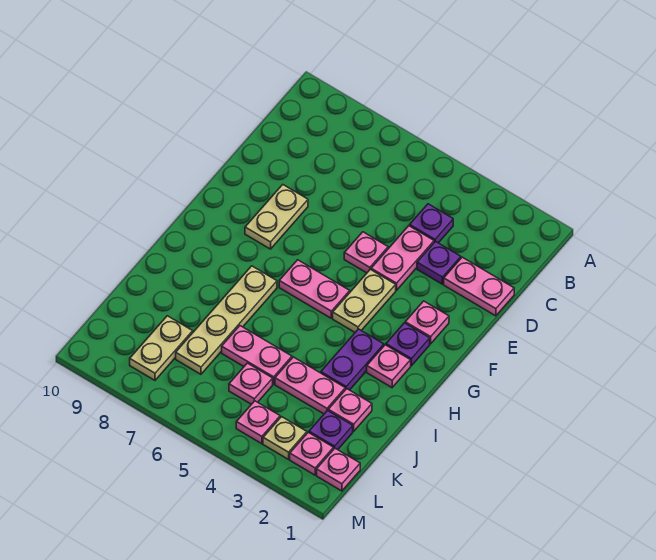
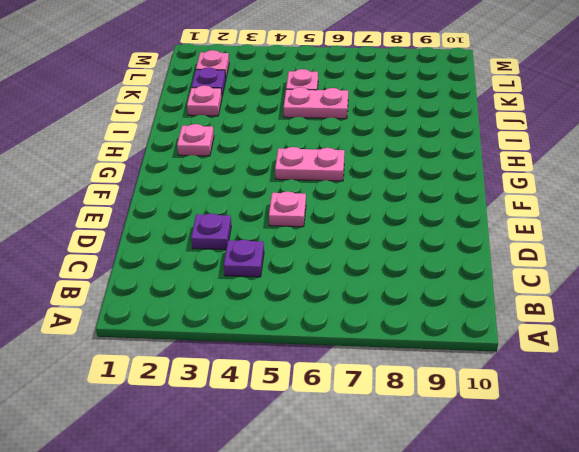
none -> pink plate D1:D2 level 1
none -> pink plate D4:E4 level 1
none -> tan plate E8:F8 level 1

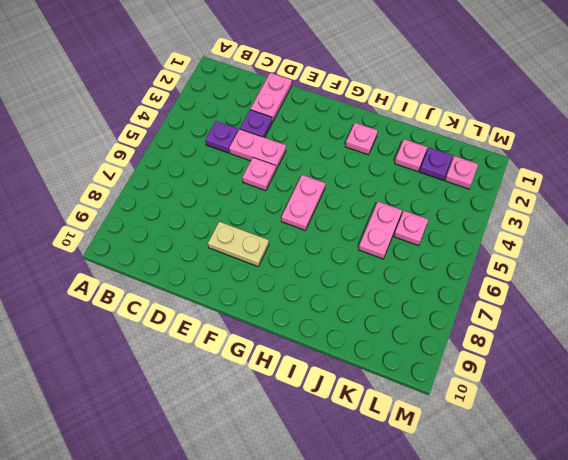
none -> pink plate F2 level 1
none -> tan plate F4:G4 level 1
none -> purple plate G2 level 1

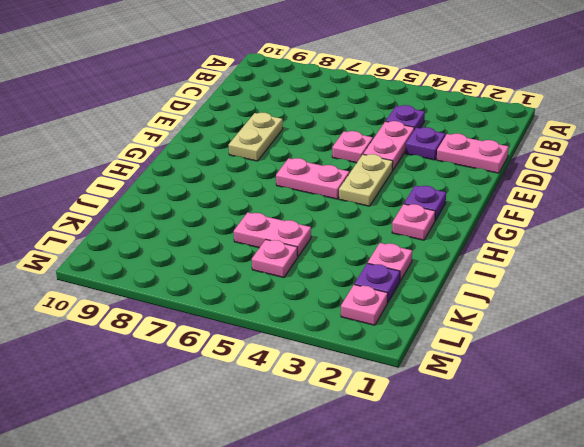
none -> pink plate F2 level 1
none -> purple plate H3:I3 level 1
none -> tan plate H7:K7 level 1

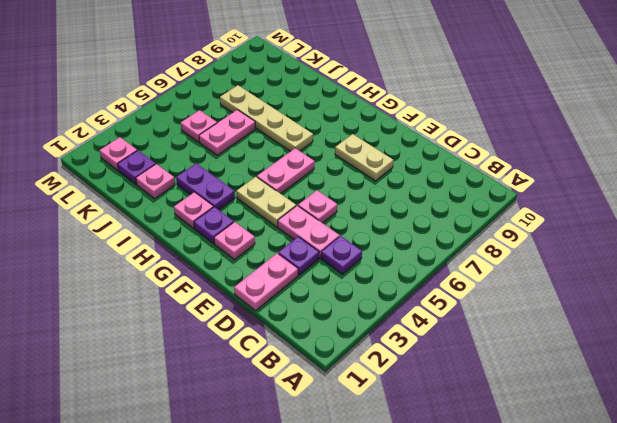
none -> pink plate J3:J4 level 1
none -> tan plate K8:L8 level 1
none -> pink plate L1 level 1

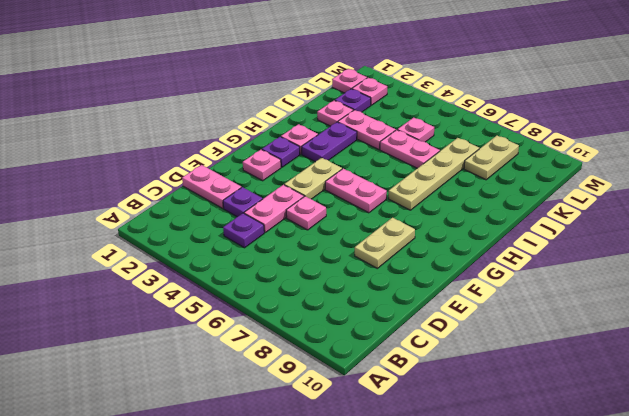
none -> tan plate L3 level 1
none -> pink plate L4 level 1

